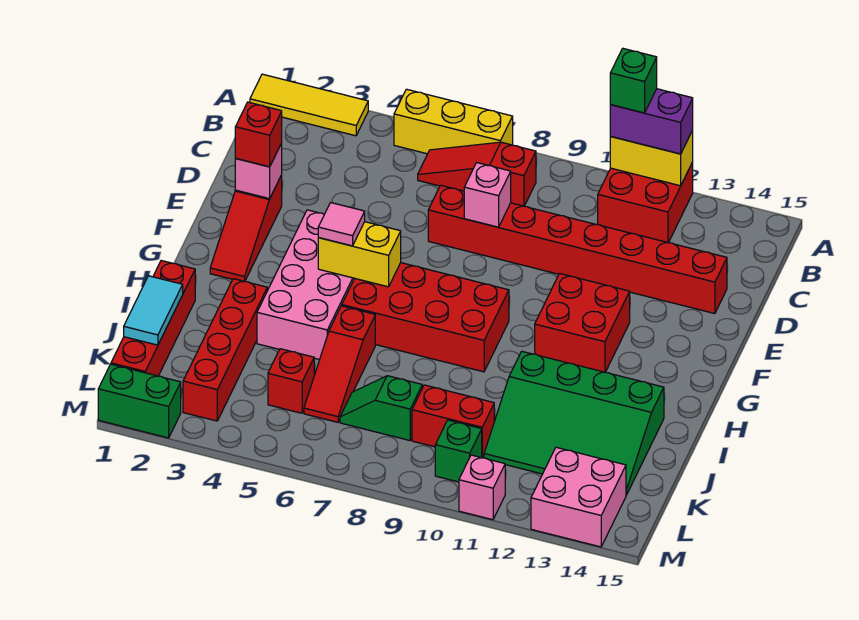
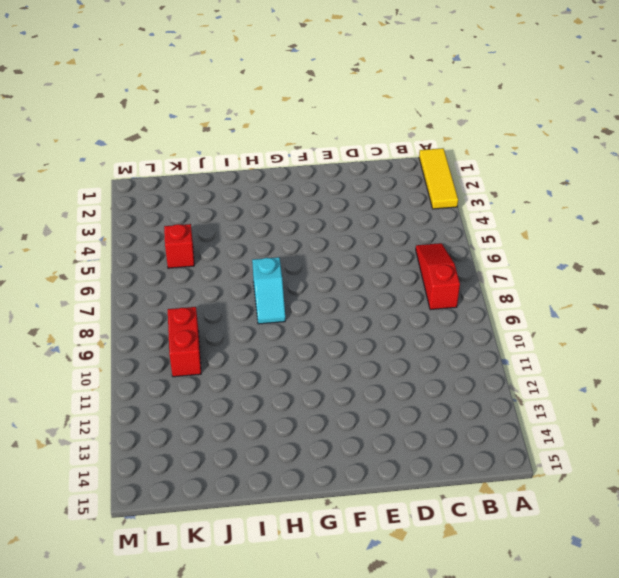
cyan slope H7:H8 level 1 top 7 -> red brick G6:H9 level 1
none -> yellow brick A5:A7 level 1
none -> red brick A11:B12 level 1
none -> red brick D7:D14 level 1

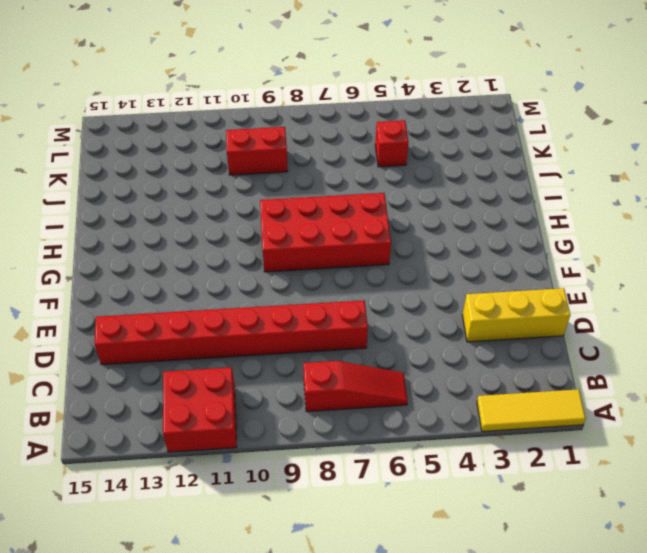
yellow brick D1:D3 level 1 -> yellow brick A5:A7 level 1
none -> red slope E2:G2 level 1 top E
none -> pink brick F4:I5 level 1
none -> red brick F11:G12 level 1

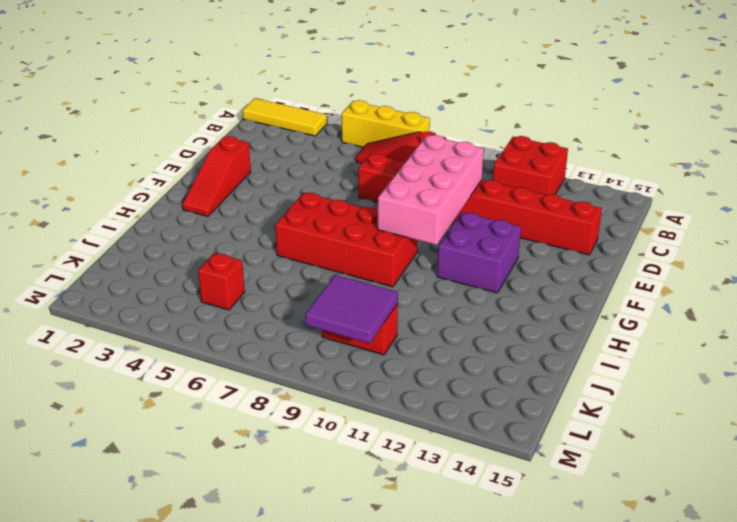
pink brick D9:G10 level 2 -> pink brick F4:I5 level 1
purple brick F11:G12 level 1 -> red brick F11:G12 level 1
purple tile K9:L10 level 2 -> none
none -> red brick I1:L1 level 1
none -> red brick I3:L3 level 1
none -> red slope I6:K6 level 1 top I

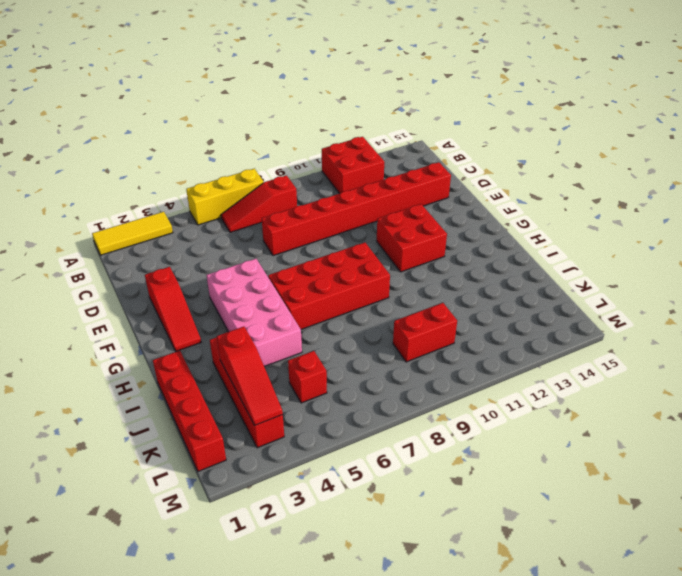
red slope J3:L3 level 2 top J -> red slope I6:K6 level 1 top I
none -> green slope I11:K14 level 1 top I
none -> green slope K7:K8 level 1 top 8
none -> green brick L10 level 1

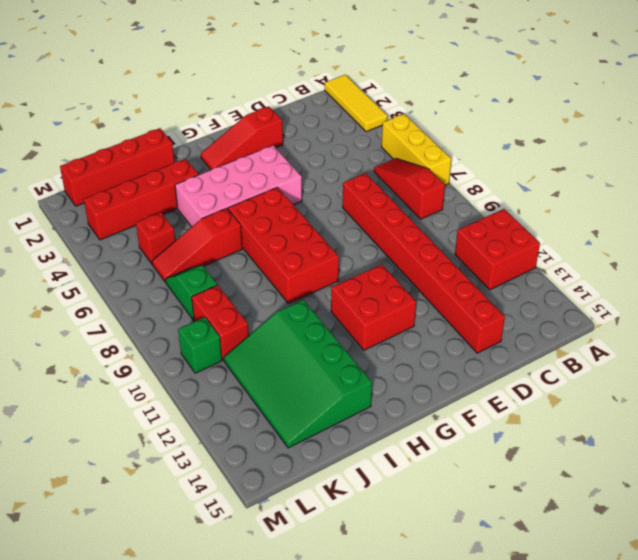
none -> pink brick L13:M14 level 1
none -> green brick M1:M2 level 1
none -> pink brick M11 level 1

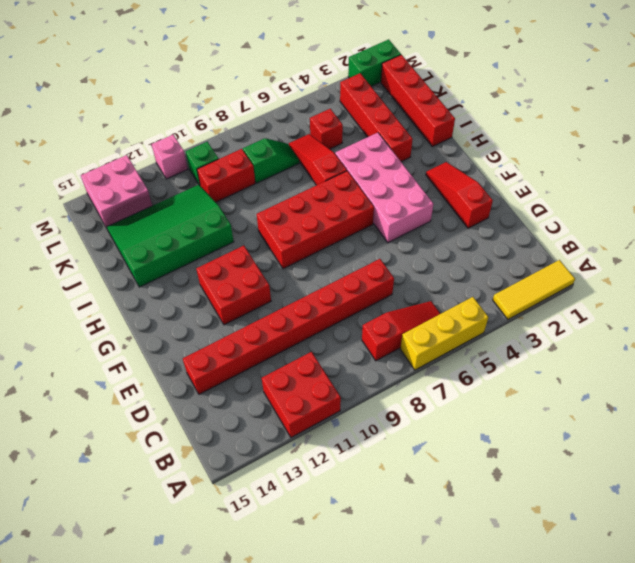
none -> yellow brick A11:A12 level 2
none -> pink brick D8 level 2
none -> pink brick E2 level 2

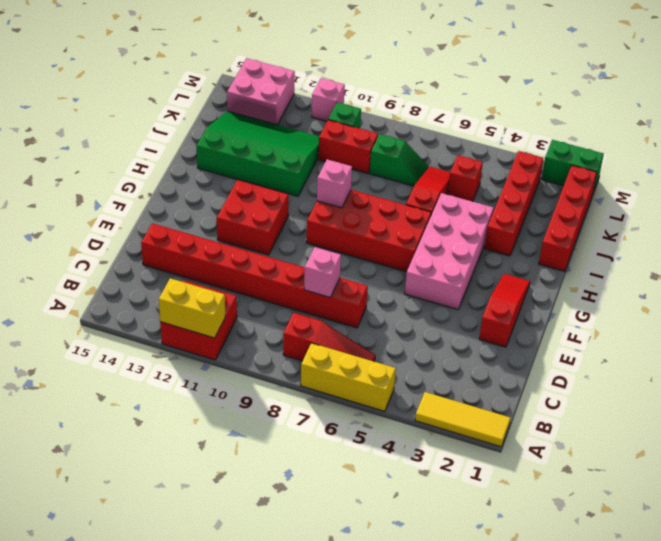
pink brick H9 level 2 -> pink brick E2 level 2
none -> yellow brick G5:G6 level 2
none -> cyan tile J1:K1 level 2
none -> purple brick A11:A12 level 3

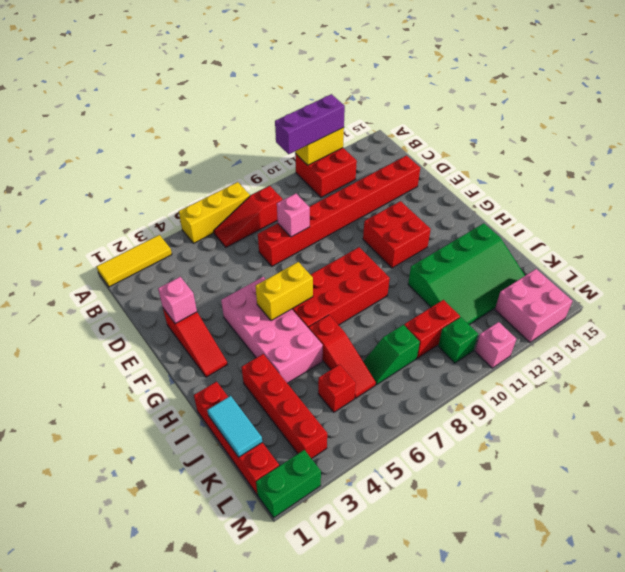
purple brick A10:A12 level 3 -> purple brick A11:A12 level 3
none -> red brick E2 level 3
none -> pink tile G5 level 3
none -> green brick A11 level 4

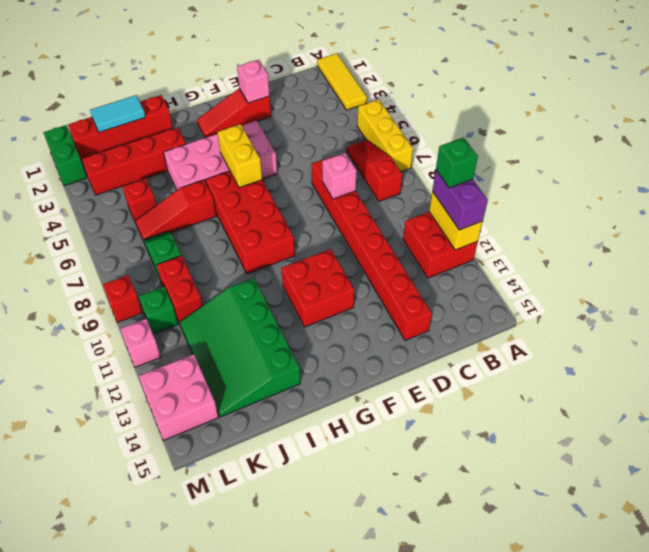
red brick M9 level 1 -> red brick E2 level 3
none -> pink tile G5 level 3

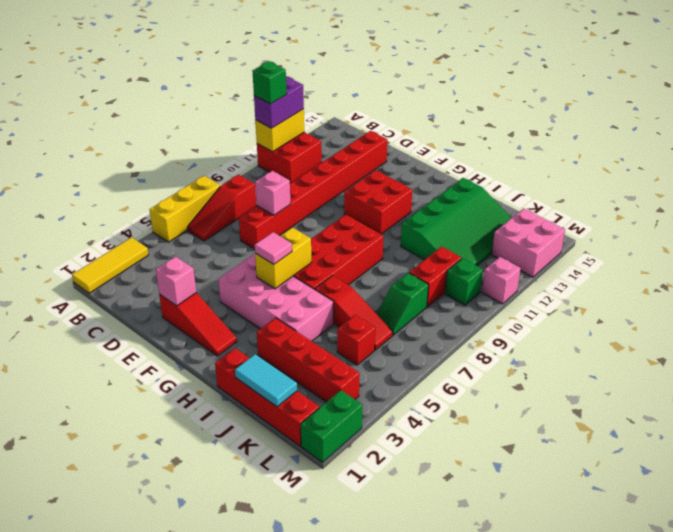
none -> red brick E2 level 3

